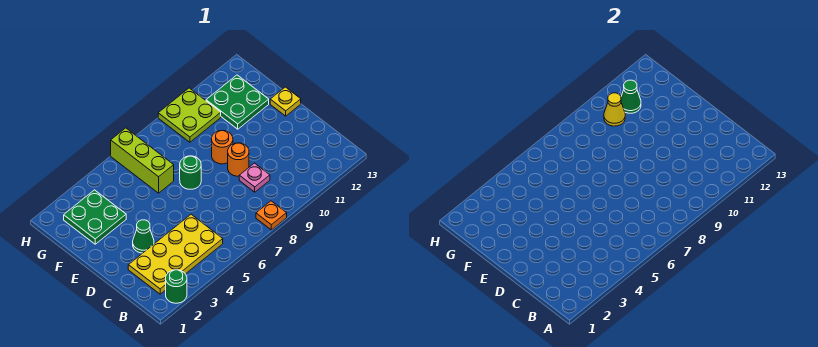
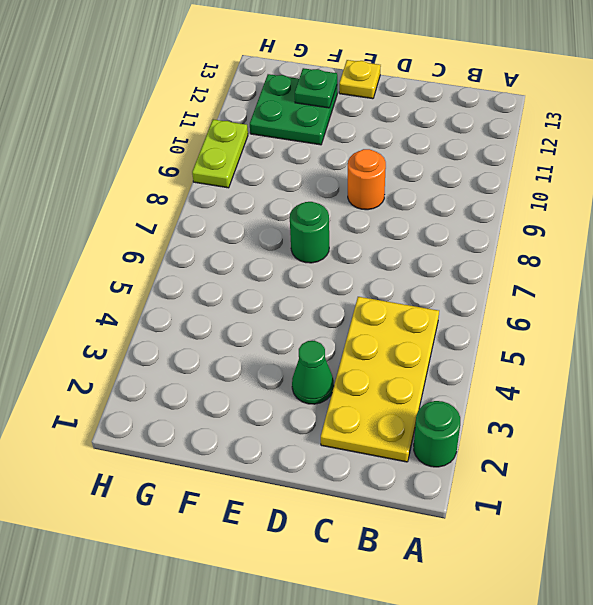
green plate F12 level 2 -> none
lime plate H9:H10 level 1 -> lime plate G9:H10 level 1
none -> orange plate A8 level 1
none -> pink plate C9 level 1
none -> orange round brick E9 level 1

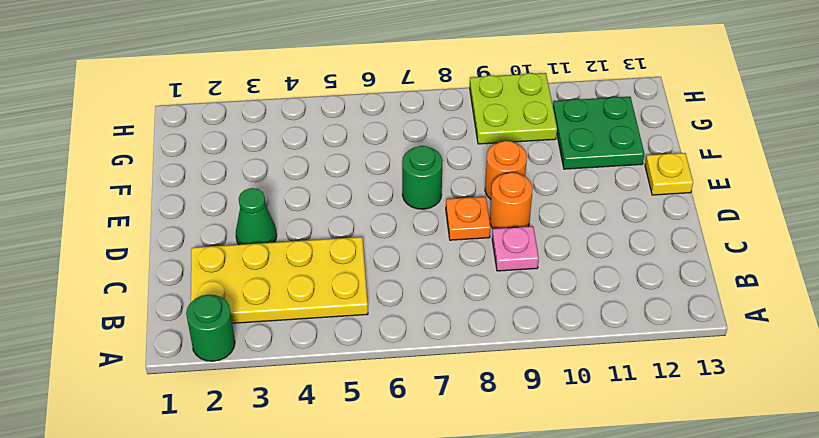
orange plate D8 level 1 -> orange plate A8 level 1
none -> green plate F2:G3 level 1
none -> lime brick F6:H6 level 1
none -> yellow cone G10 level 2

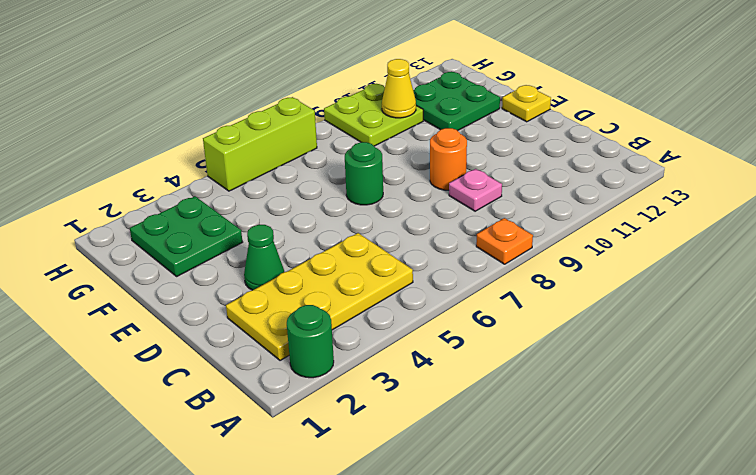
lime brick H5:H7 level 1 -> lime brick F6:H6 level 1
none -> orange round brick E9 level 1
none -> green cone G11 level 2

